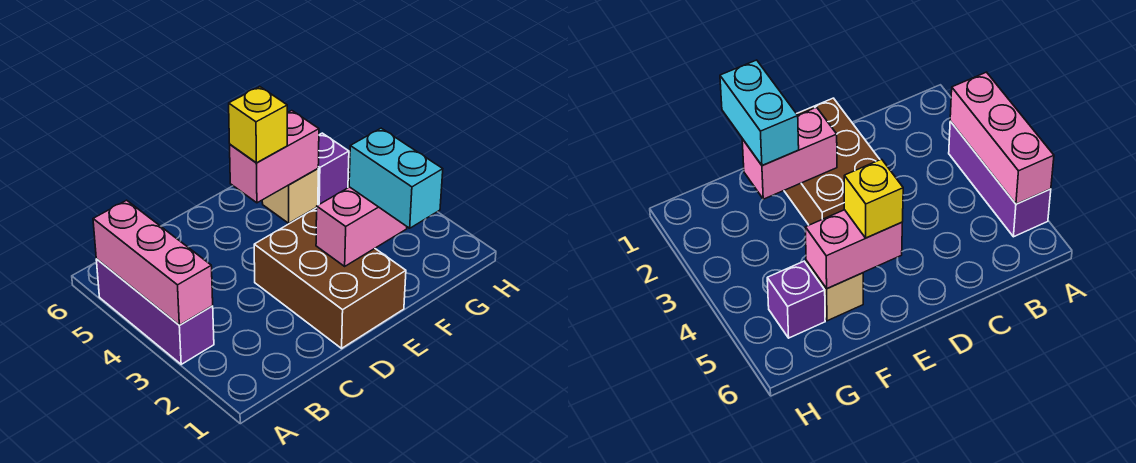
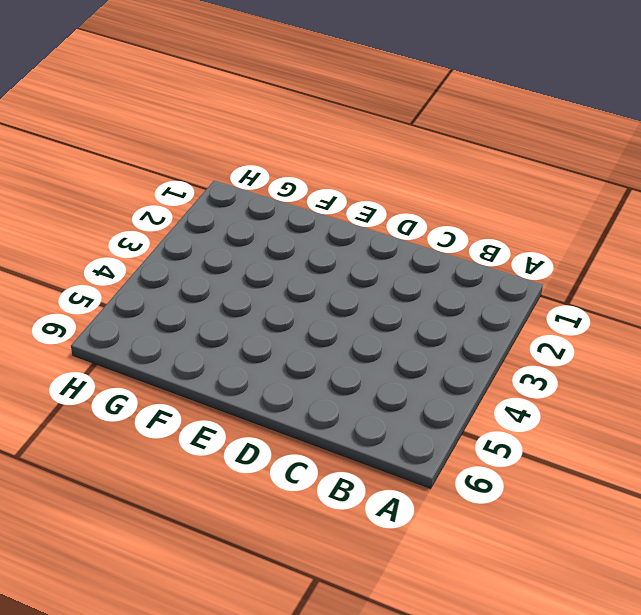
none -> purple brick A3:A5 level 1
none -> brown brick D1:E3 level 1

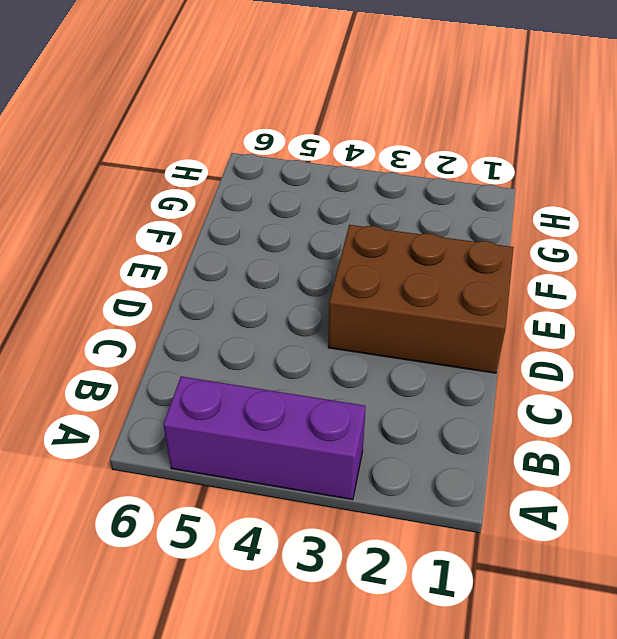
none -> tan brick F5 level 1
none -> purple brick G5 level 1

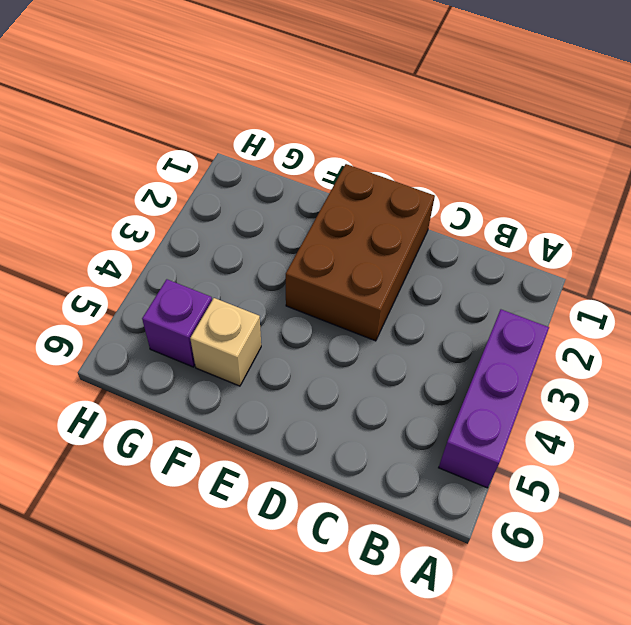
none -> pink brick A3:A5 level 2
none -> pink brick E2:F2 level 2

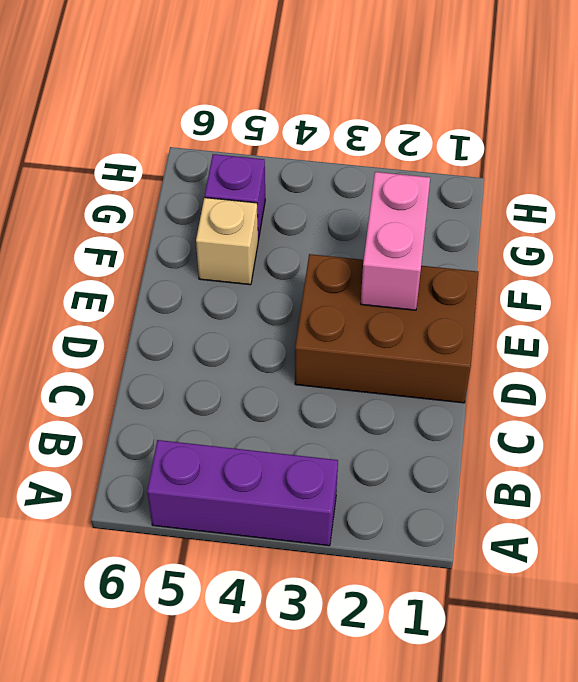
none -> pink brick A3:A5 level 2
none -> pink brick E5:F5 level 2

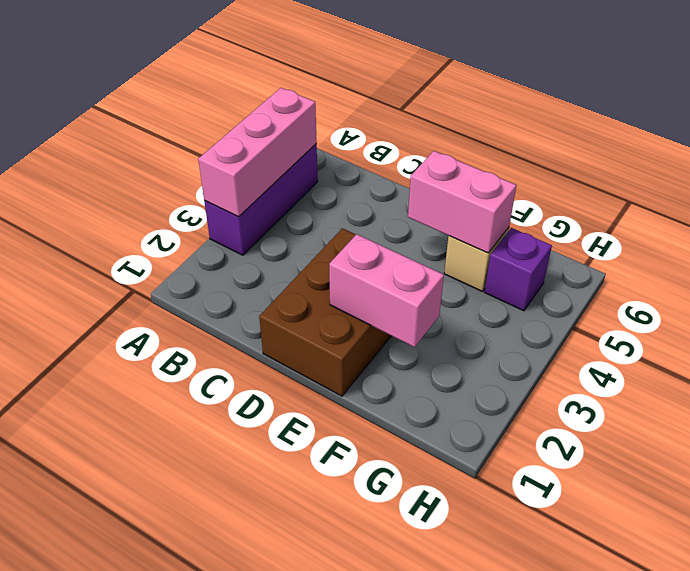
none -> yellow brick E5 level 3
none -> cyan brick F1:F2 level 3

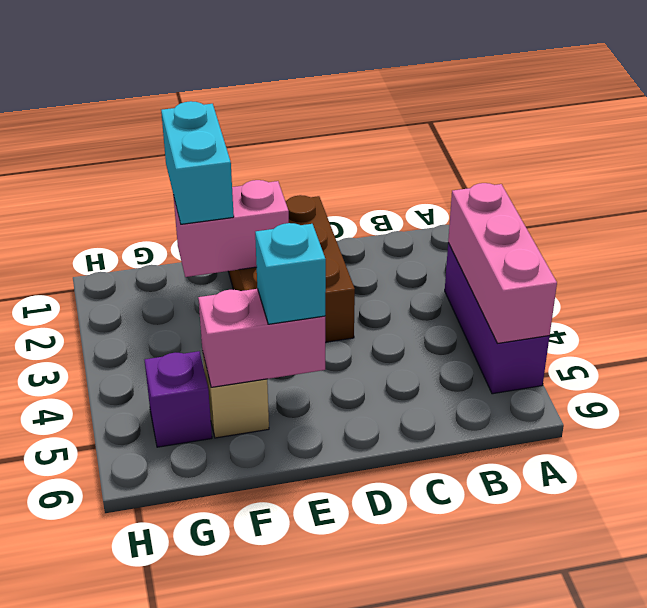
cyan brick E5 level 3 -> yellow brick E5 level 3

